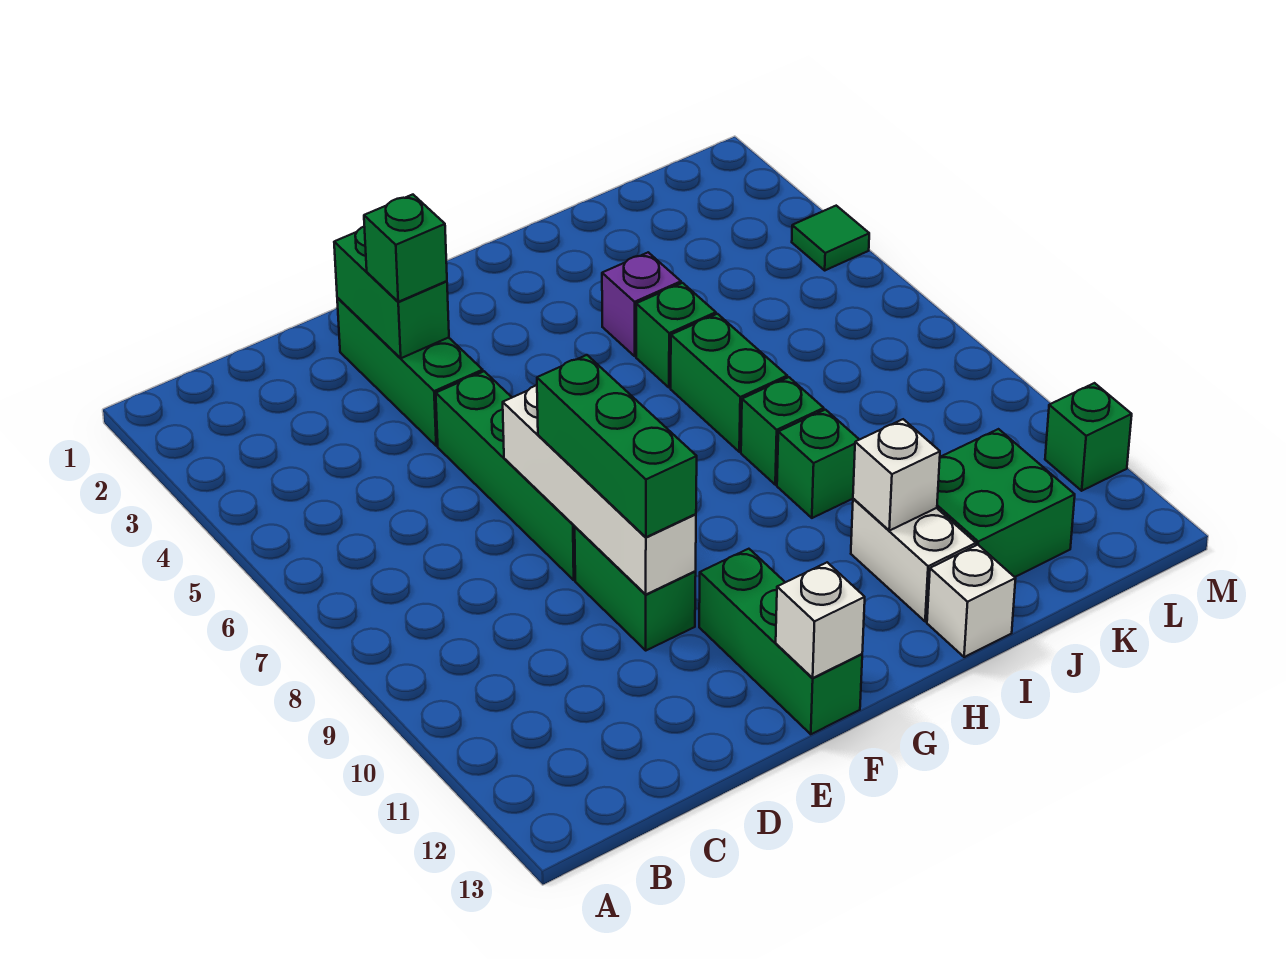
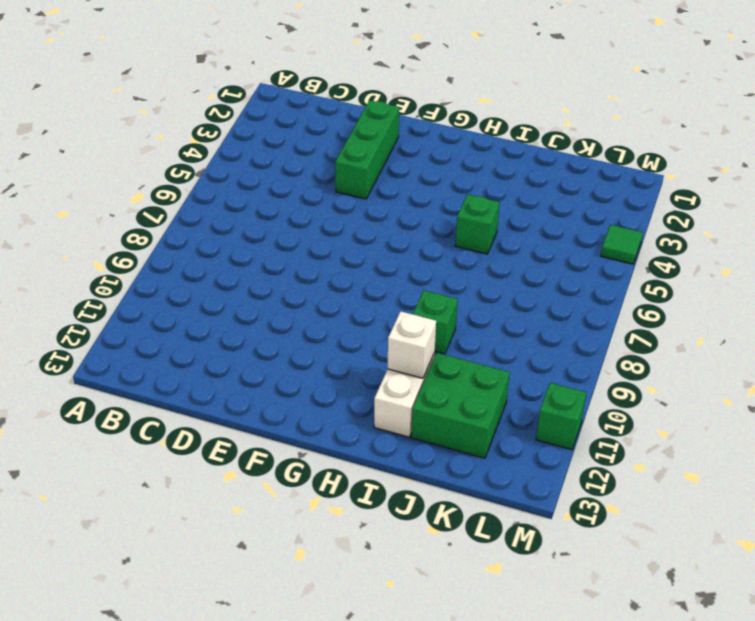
none -> green brick E5:E8 level 1
none -> green brick E9:E10 level 1
none -> green brick F11:F13 level 1

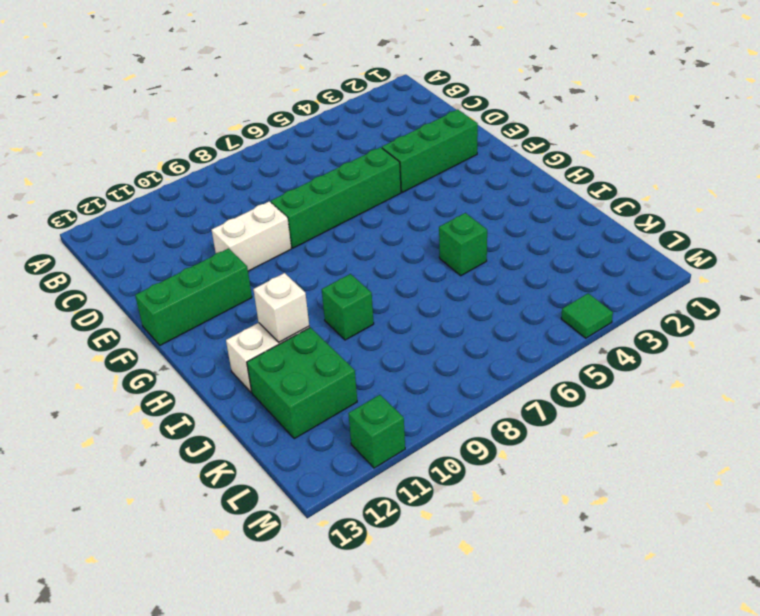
white brick E9:E10 level 1 -> green brick E9:E10 level 1
none -> purple brick I4 level 1
none -> green brick I6:I7 level 1
none -> green brick I8 level 1

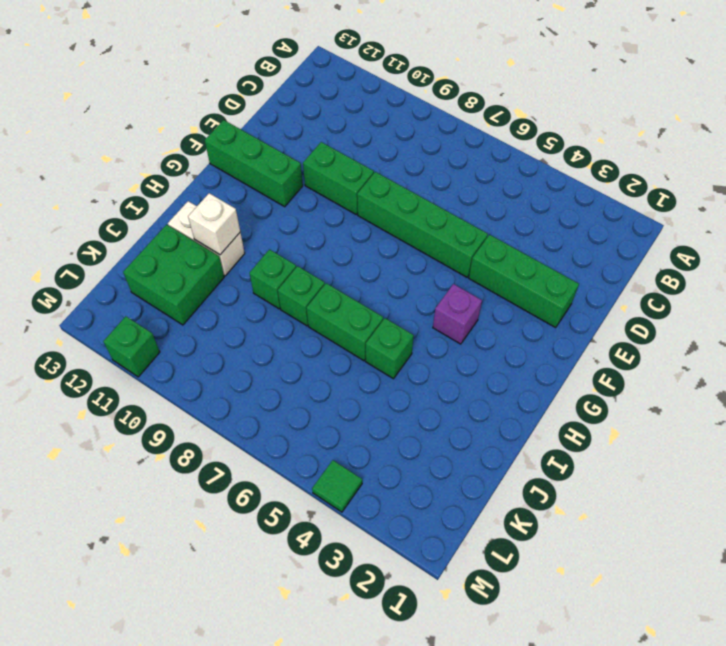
purple brick G4 level 1 -> purple brick I4 level 1
none -> white brick I13 level 1
none -> green brick E2:E3 level 2
none -> white brick E7:E10 level 2

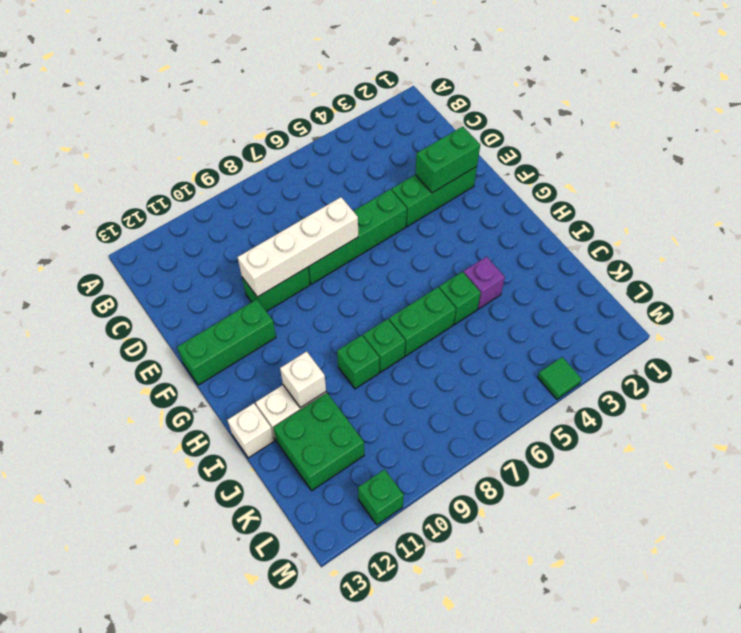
none -> white brick F13 level 2
none -> green brick E3 level 3
none -> green brick E8:E10 level 3

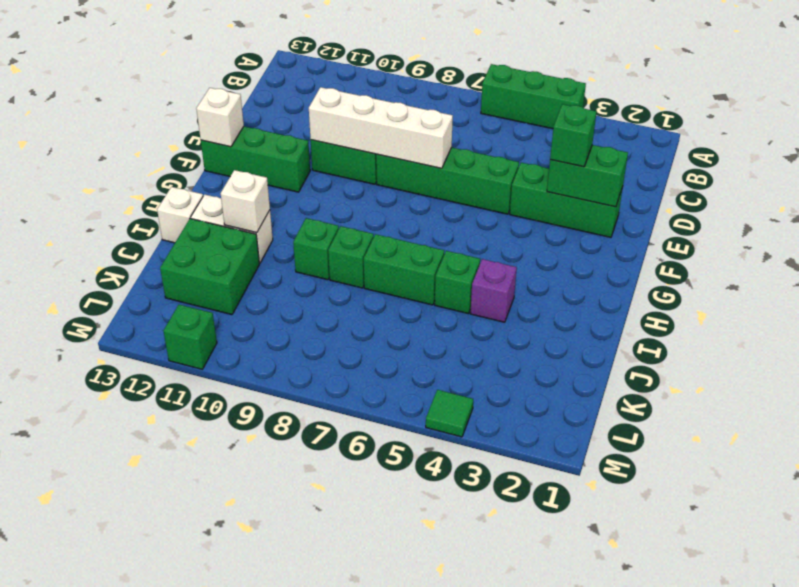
green brick A4:A6 level 1 -> green brick E8:E10 level 3

